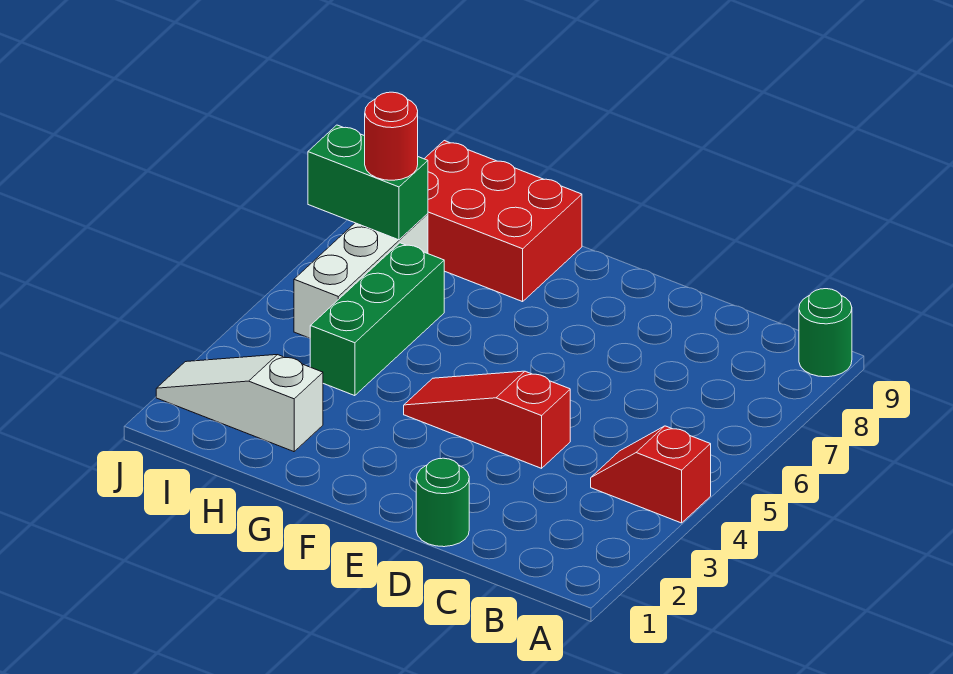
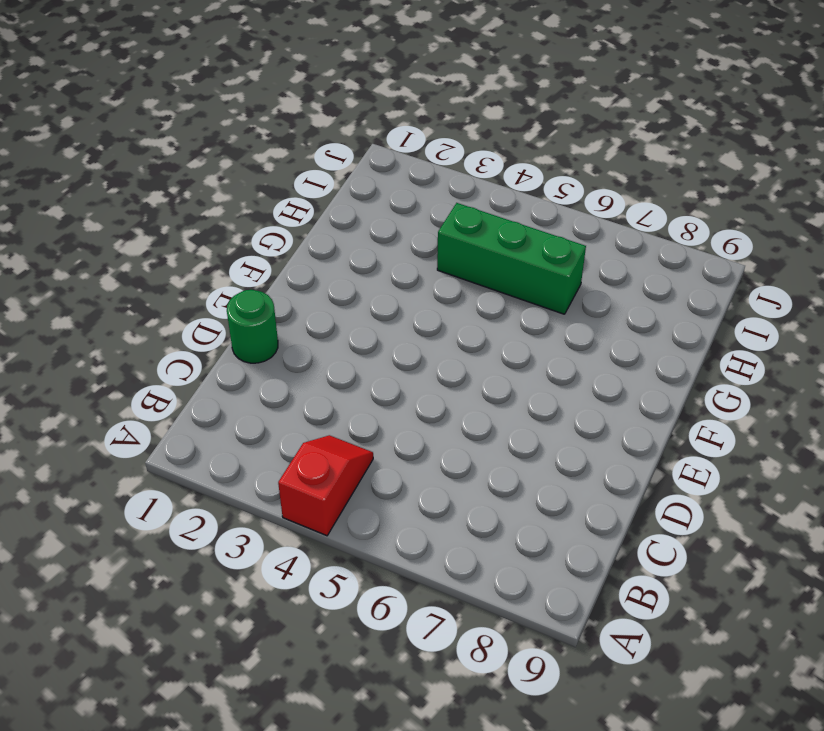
none -> green round brick A9 level 1
none -> red slope D4:F4 level 1 top D

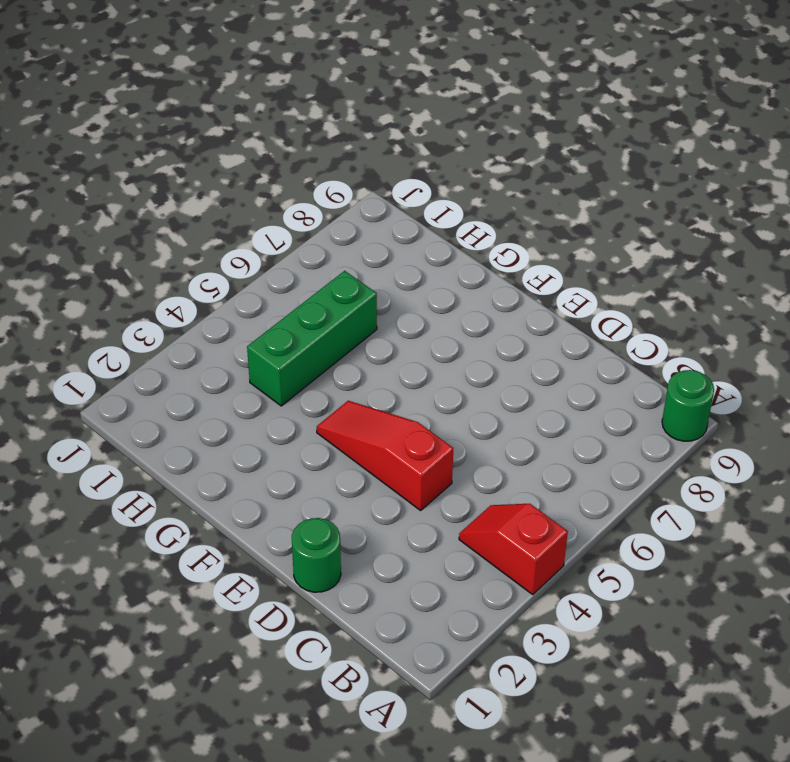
none -> red brick G8:I9 level 1
none -> white slope H2:J2 level 1 top H

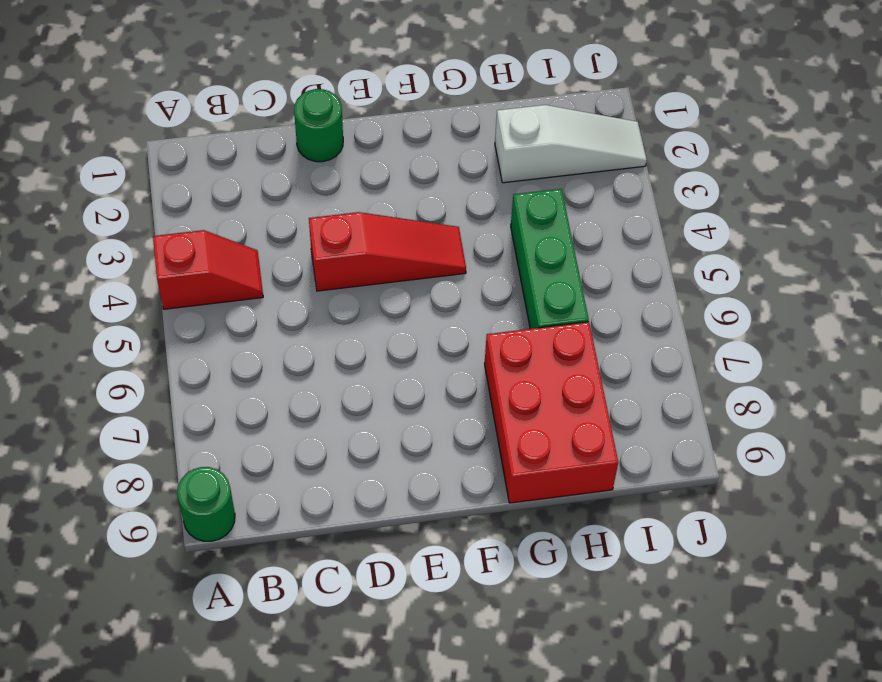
red brick G7:H9 level 1 -> red brick G8:I9 level 1
none -> white brick I5:I7 level 1
none -> green brick I7:J7 level 2

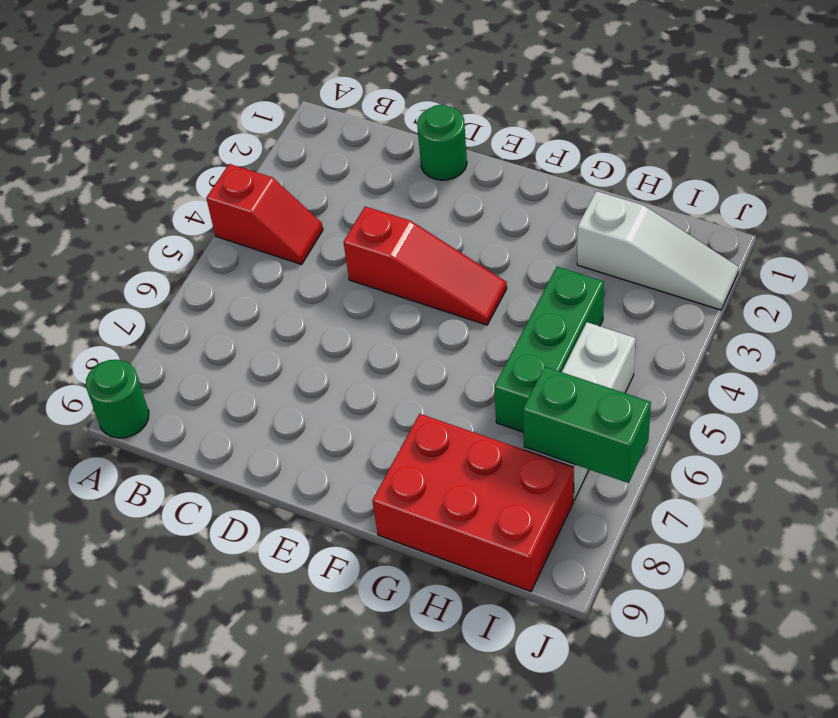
none -> red round brick I7 level 3

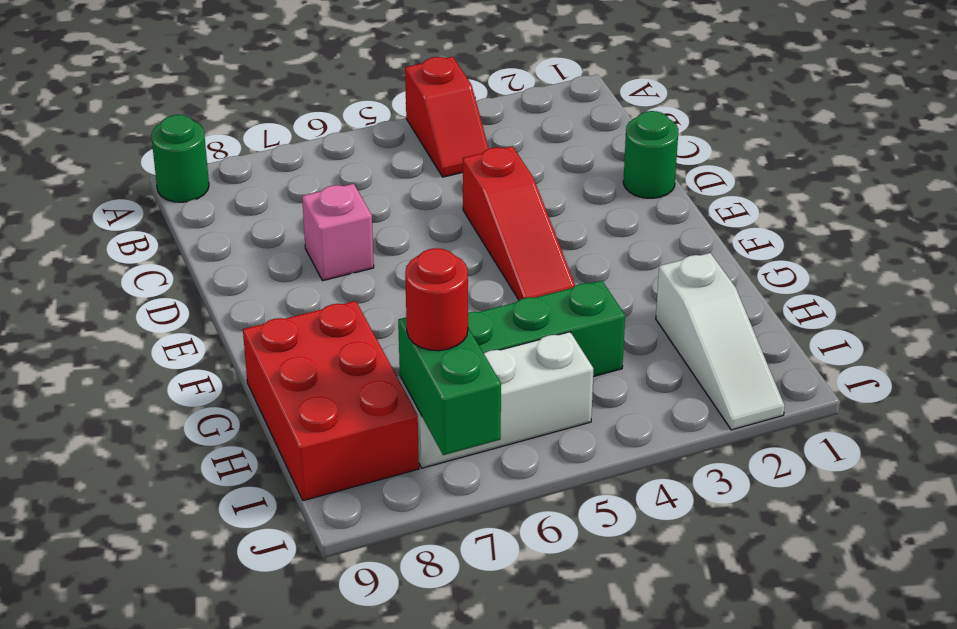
pink brick D7 level 1 -> none

